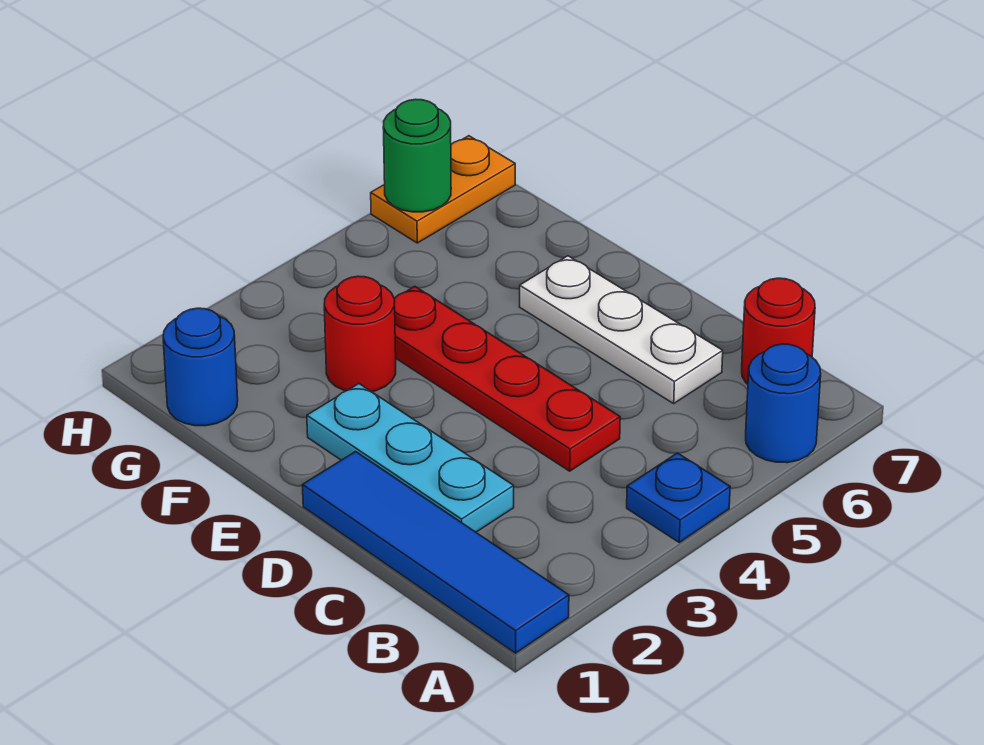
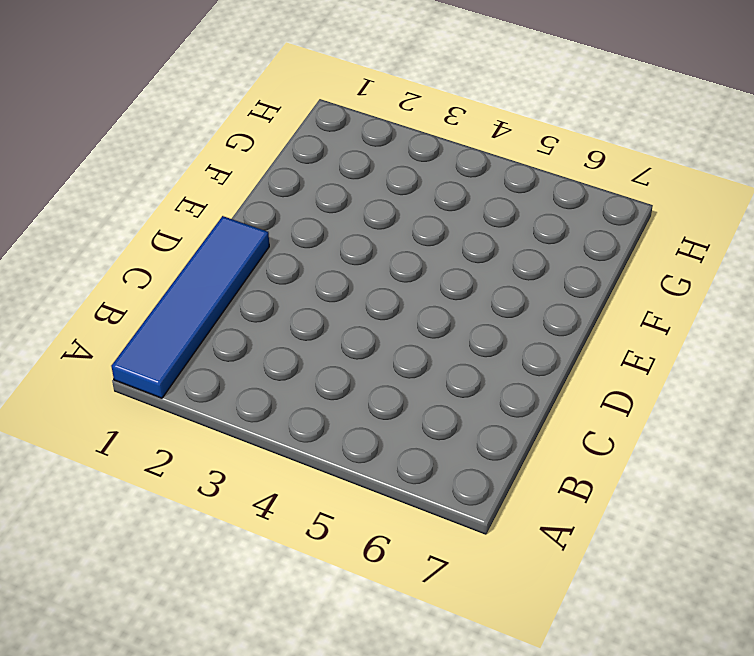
none -> blue plate A4 level 1
none -> blue round brick A6 level 1

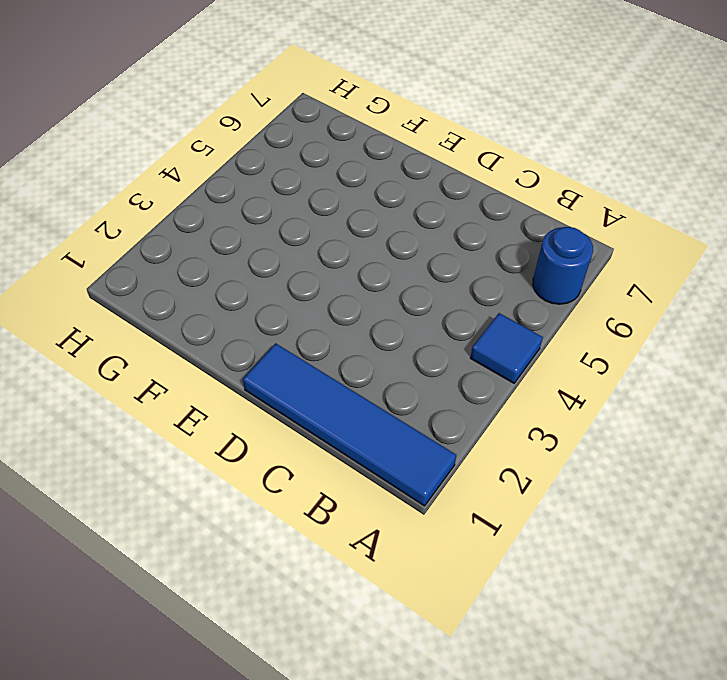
blue tile A4 level 1 -> blue plate A4 level 1
none -> red round brick B7 level 1
none -> cyan plate C2:E2 level 1

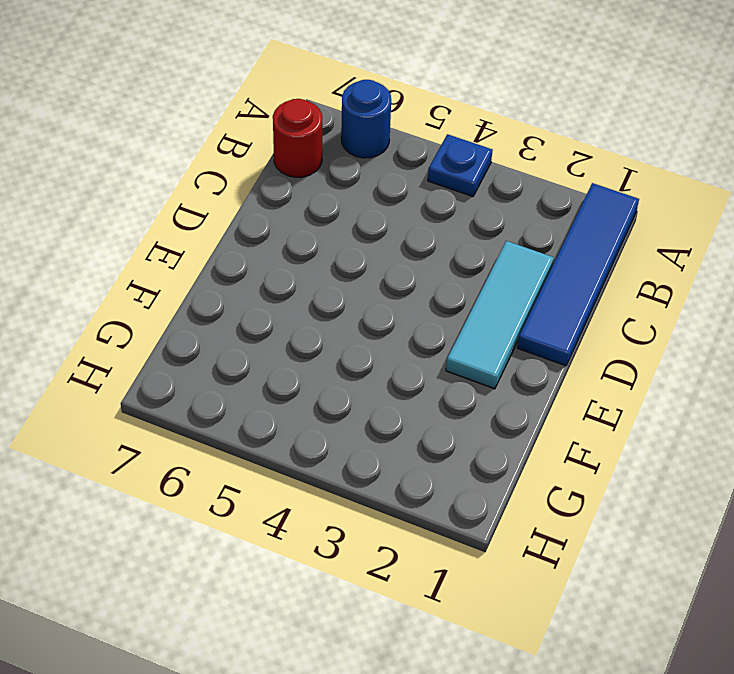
cyan tile C2:E2 level 1 -> cyan plate C2:E2 level 1
none -> red plate C4:F4 level 1
none -> white plate C6:E6 level 1

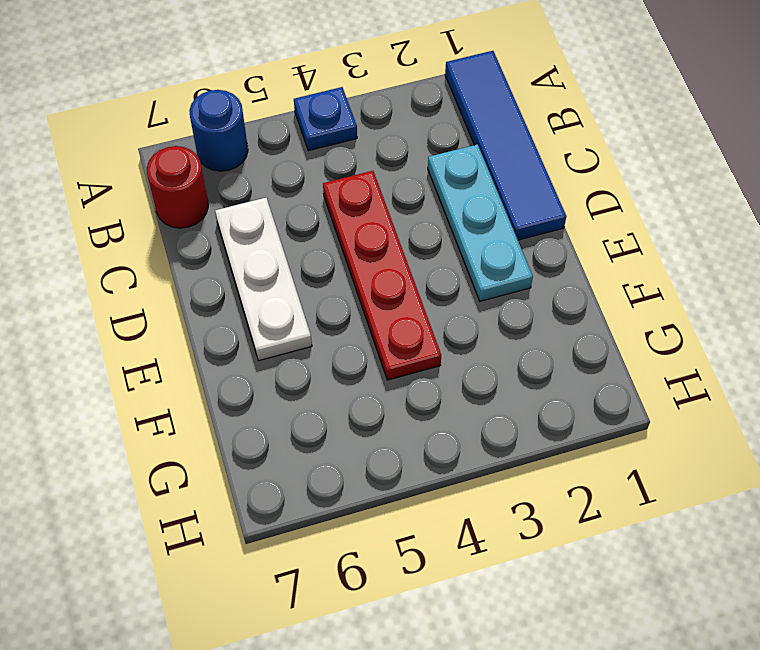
none -> red round brick F3 level 1
none -> blue round brick G1 level 1

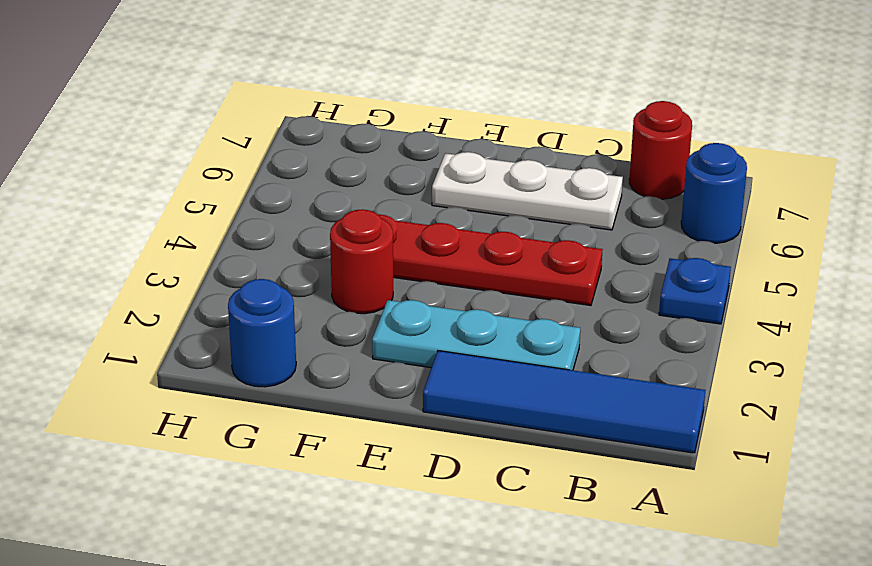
none -> orange plate H6:H7 level 1
none -> green round brick H6 level 2

